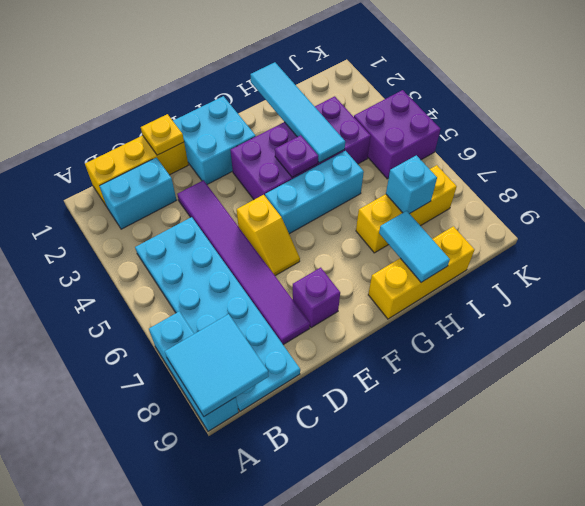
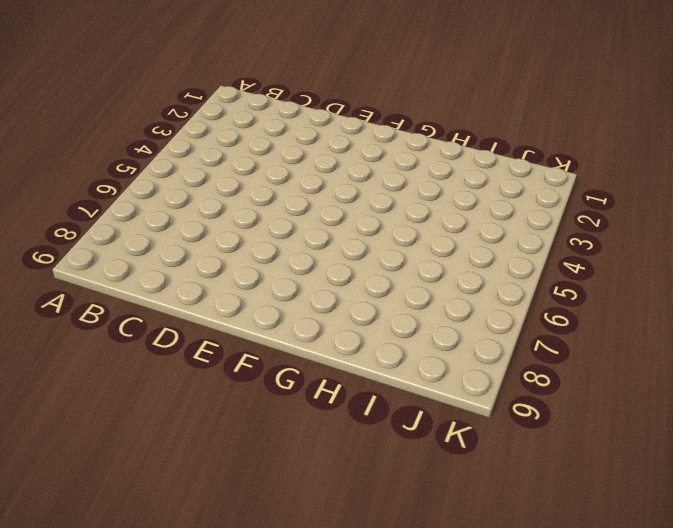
none -> cyan brick A7:A9 level 1
none -> yellow brick B1:D1 level 1
none -> cyan brick B2:C2 level 1

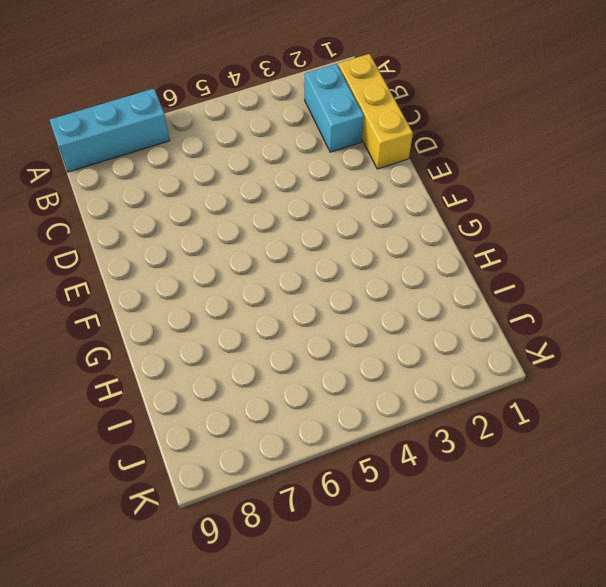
none -> cyan plate B4:C9 level 1
none -> purple tile D3:D8 level 1
none -> cyan brick E1:F2 level 1

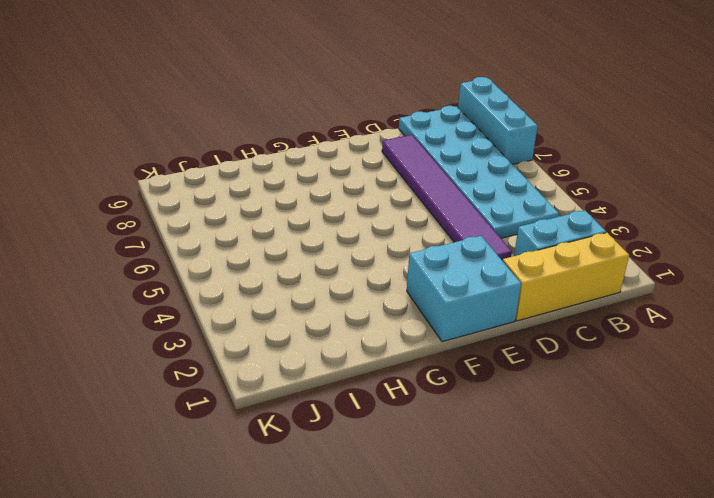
none -> yellow slope E5:E6 level 1 top 5
none -> purple brick E8 level 1
none -> purple brick F3:I4 level 1

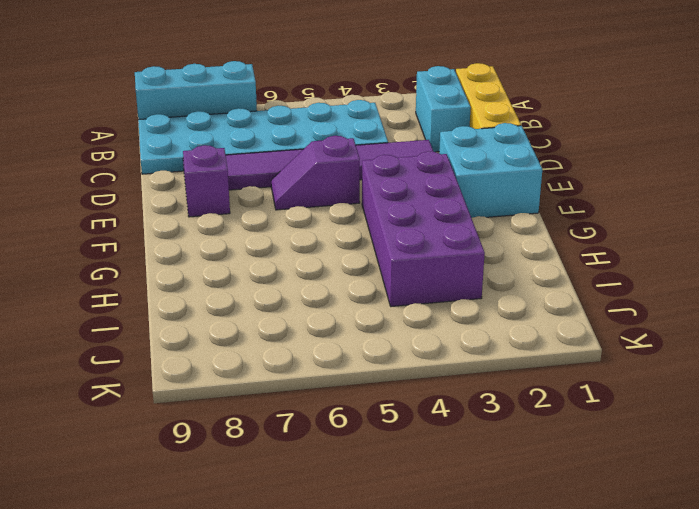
purple slope E5:E6 level 1 top 5 -> yellow slope E5:E6 level 1 top 5
none -> cyan brick F5:H5 level 1
none -> yellow brick G9:I9 level 1
none -> yellow brick H7:J7 level 1

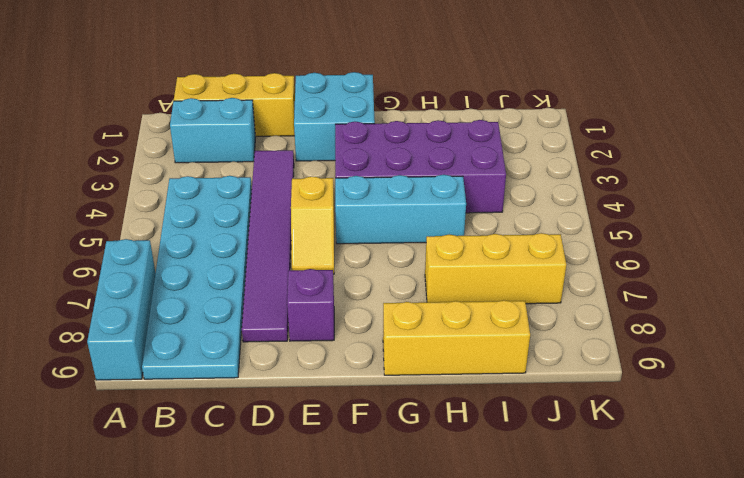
none -> purple brick J4:K5 level 1
none -> cyan tile A8:B9 level 2
none -> yellow plate D1 level 2

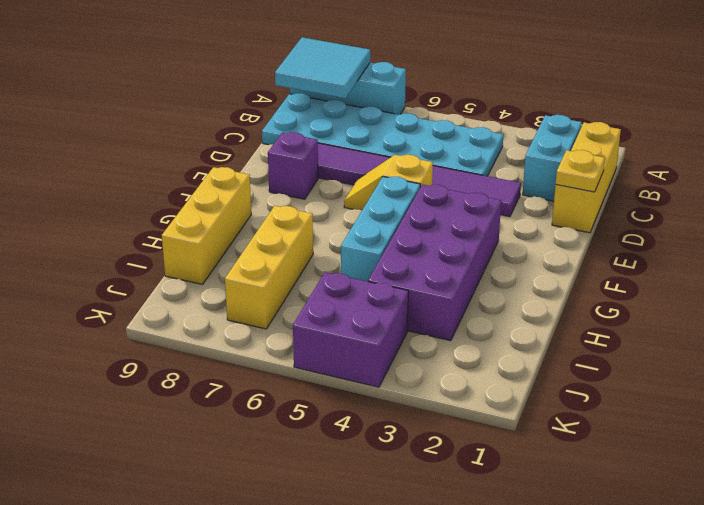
none -> cyan brick E1:F2 level 1
none -> purple plate G4 level 2
none -> cyan tile H1:H4 level 2

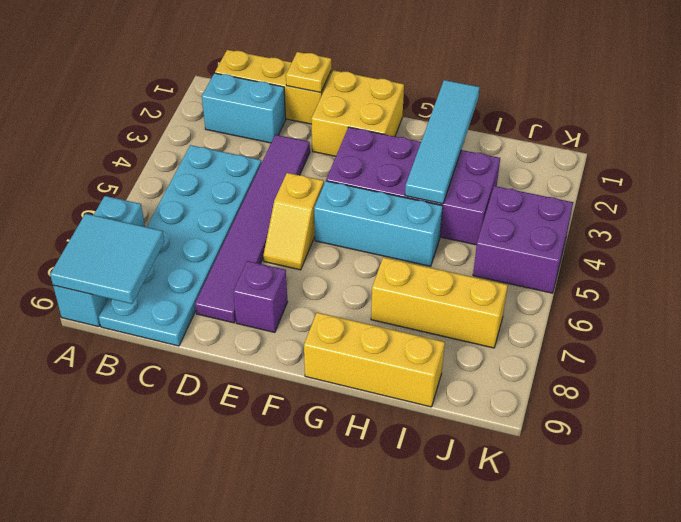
yellow brick E1:F2 level 1 -> cyan brick E1:F2 level 1
none -> purple plate G4 level 2
none -> cyan tile H8:H9 level 2
none -> cyan brick I7 level 2

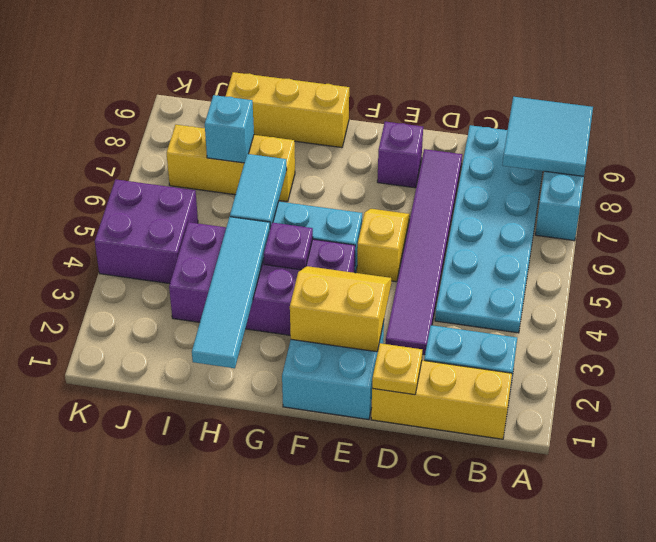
yellow slope E2:F3 level 2 top 2 -> none
cyan tile H5:H6 level 2 -> cyan tile H8:H9 level 2

